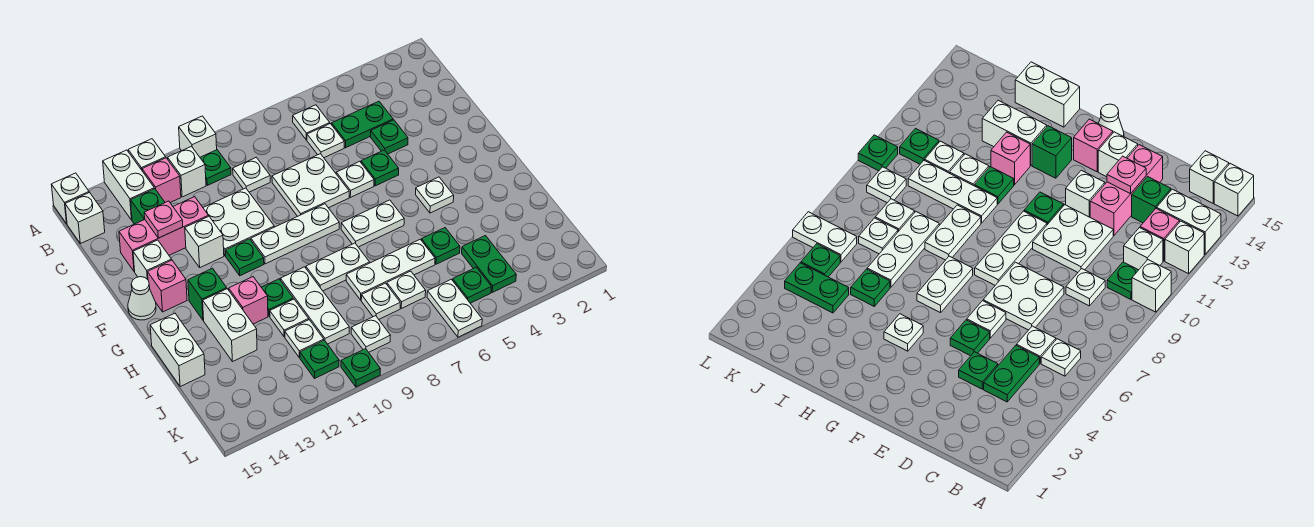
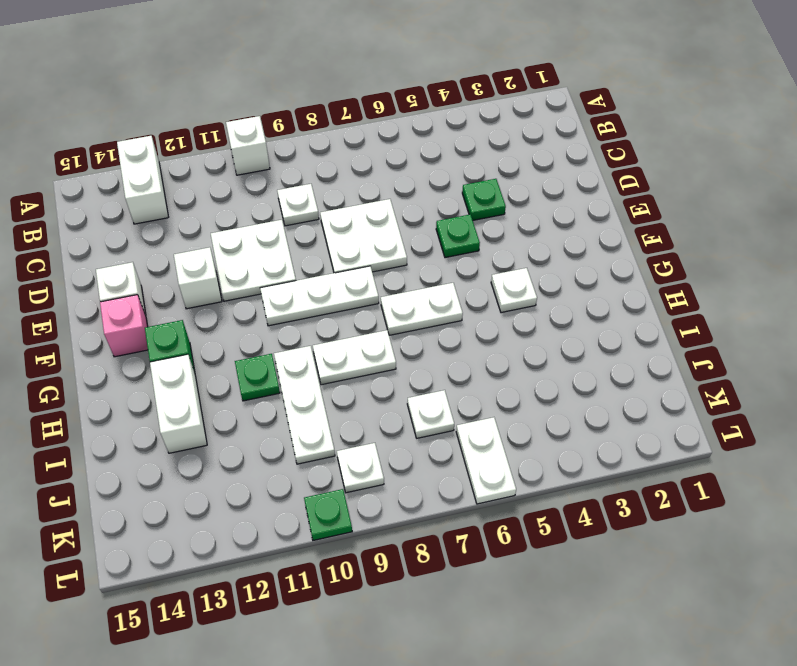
none -> white brick A12 level 1
none -> white brick A15 level 1
none -> white plate B6 level 1
none -> green plate B10 level 1

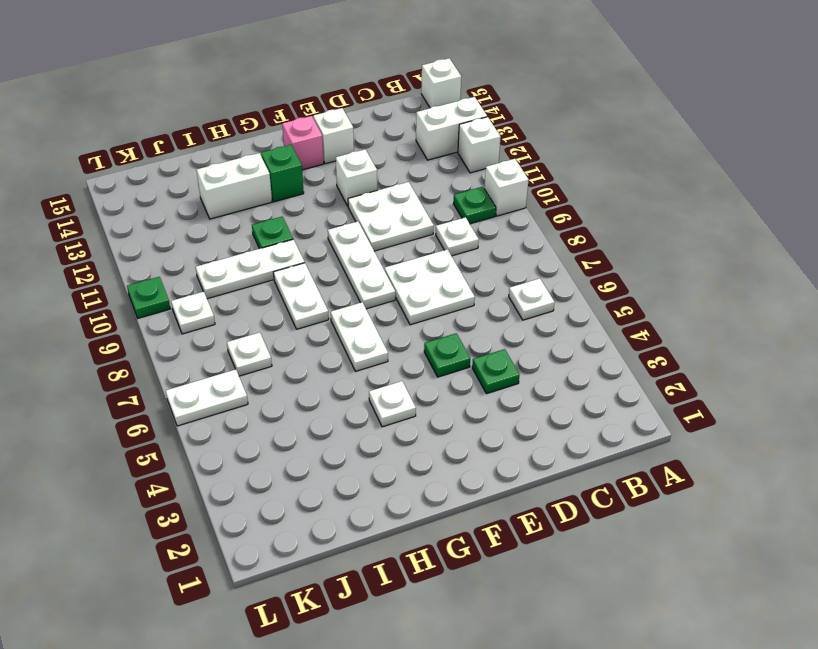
none -> white brick B11 level 1
none -> pink brick B12 level 1
none -> white brick B15 level 1
none -> green plate C4:C5 level 1

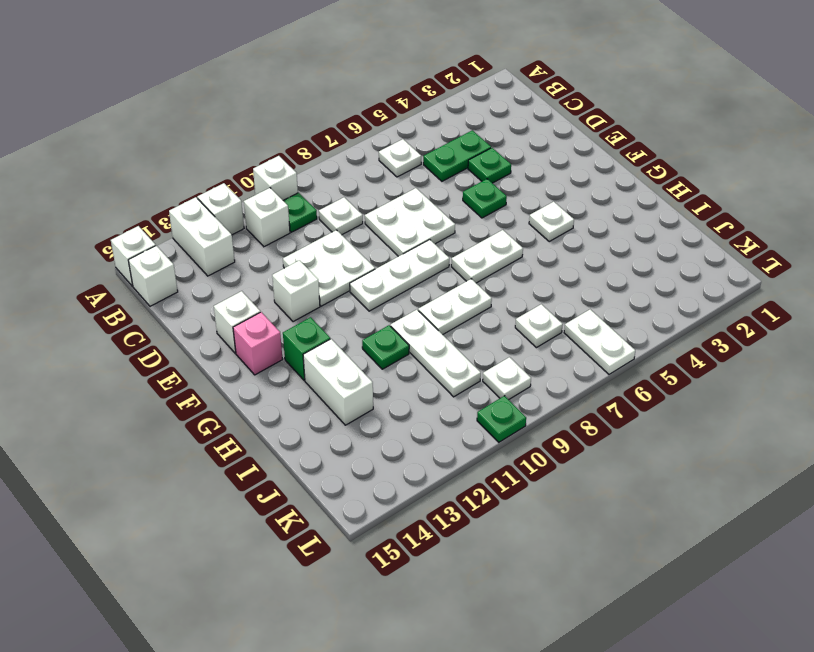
none -> pink brick B12 level 1
none -> white plate C6 level 1
none -> green brick C13 level 1
none -> pink brick D12:D14 level 1

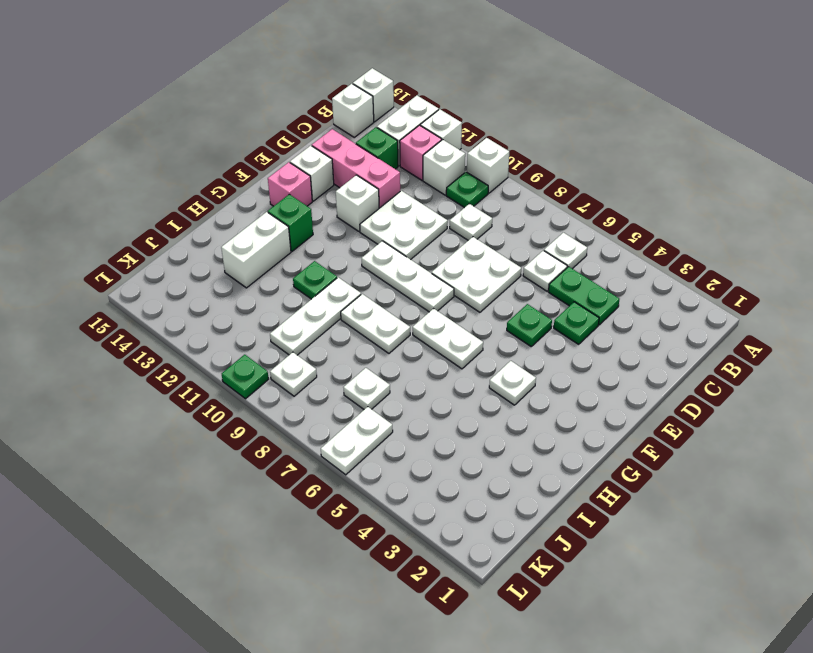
none -> white plate E6 level 1
none -> green plate F11 level 1
none -> white cone F15 level 1
none -> pink brick H12 level 1

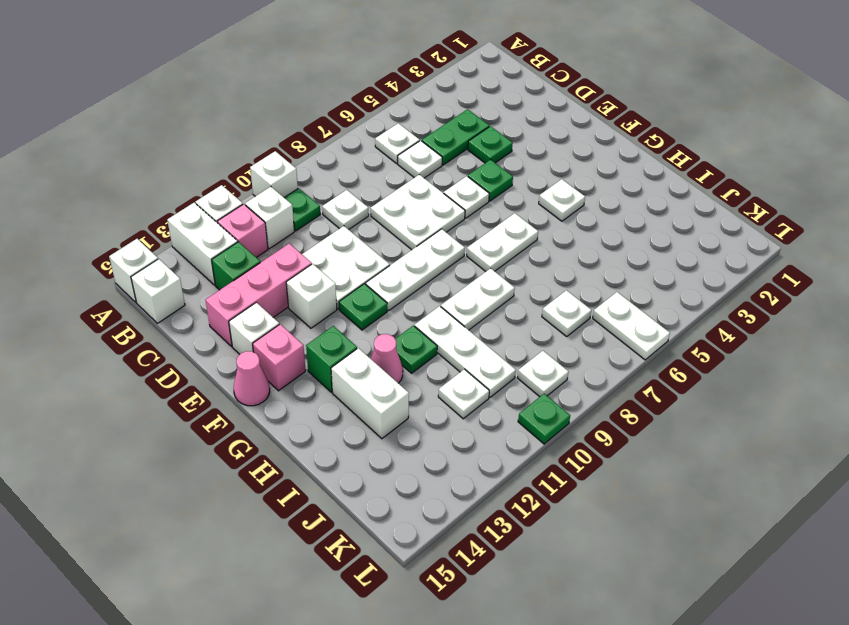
pink cone F15 level 1 -> white cone F15 level 1
pink cone H12 level 1 -> pink brick H12 level 1
none -> white brick H15:I15 level 1
none -> green plate I5 level 1
none -> white plate I6:I8 level 1
none -> white plate I11 level 1

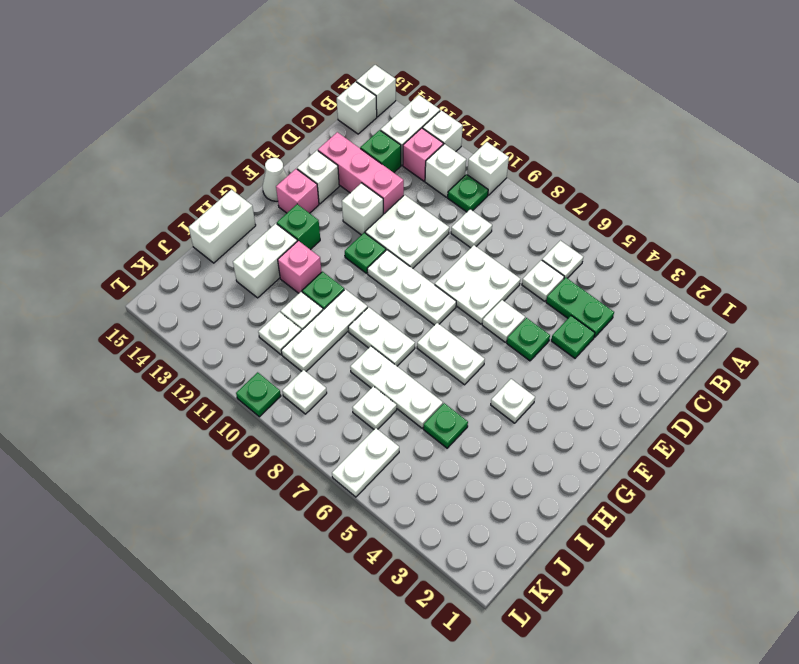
none -> green plate J4:K4 level 1
none -> white plate J8 level 1
none -> green plate K5 level 1
none -> green plate K11 level 1

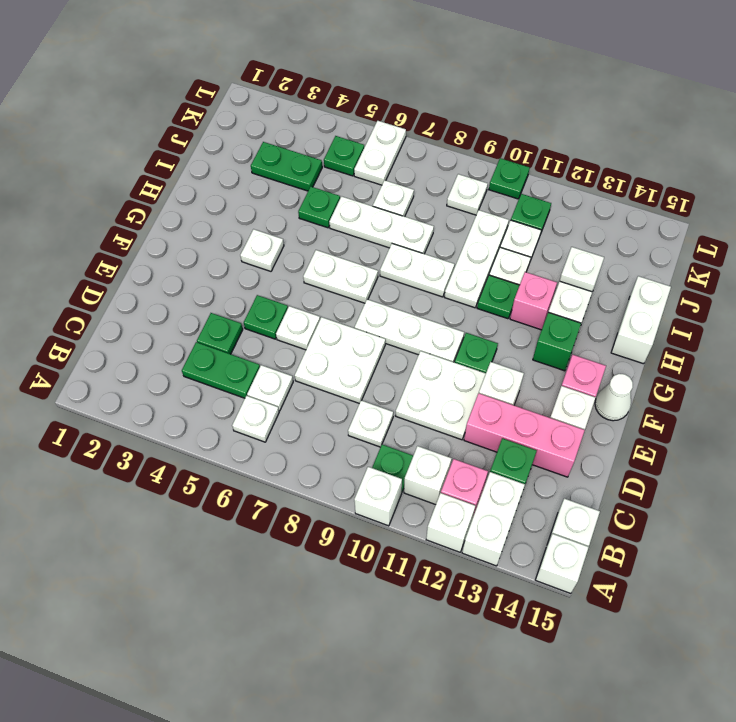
white plate I13 level 2 -> white plate J8 level 1
green plate J3:J4 level 1 -> green plate J4:K4 level 1
none -> pink plate D13 level 2

